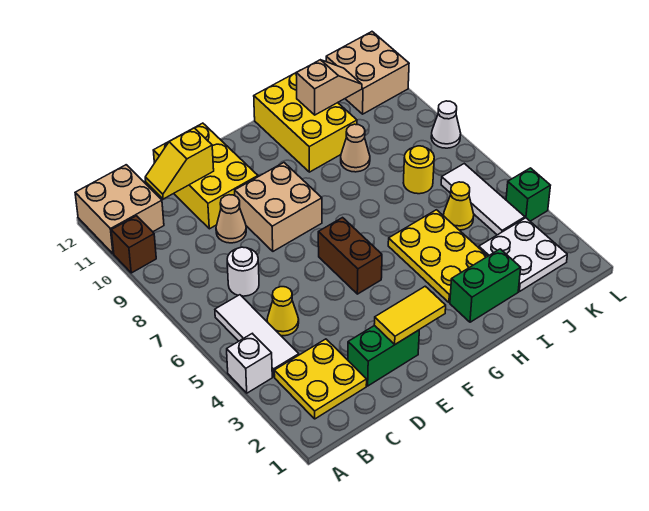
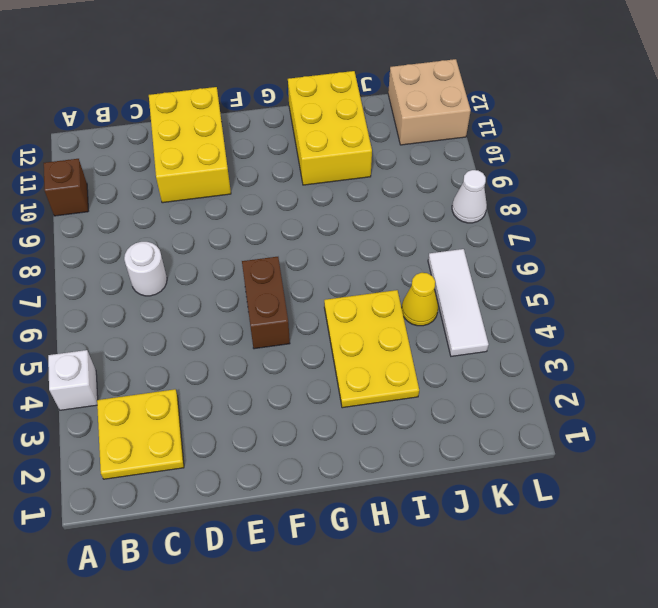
none -> tan brick A11:B12 level 1
none -> white tile B4:B6 level 1
none -> yellow cone C5 level 1

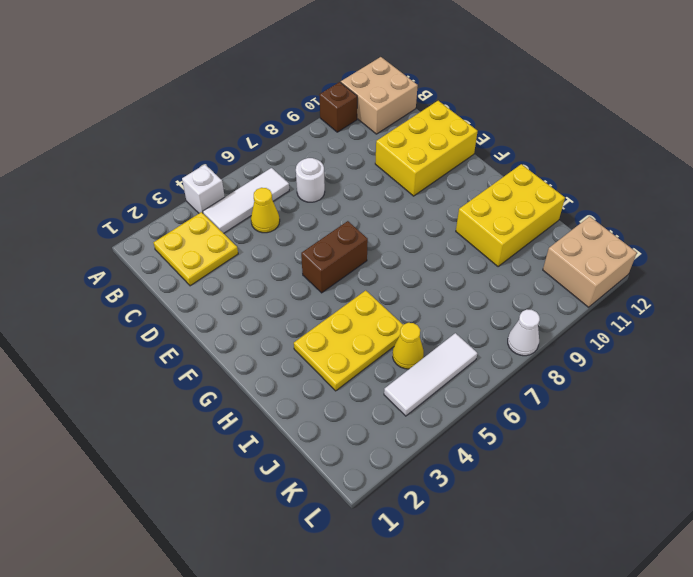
none -> green brick D2:E2 level 1
none -> tan cone D9 level 1
none -> tan brick E8:F9 level 1

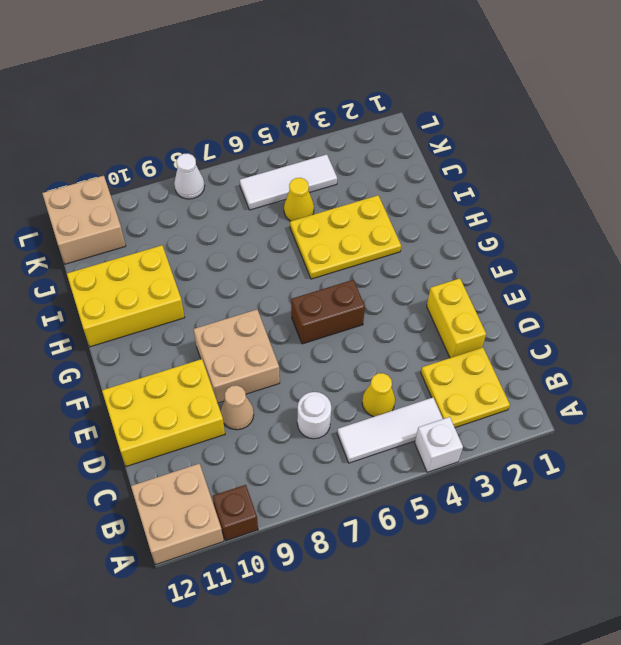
yellow brick D2:E2 level 1 -> green brick D2:E2 level 1
none -> green brick H2:I2 level 1
none -> tan cone I9 level 1
none -> white plate J2:K3 level 1

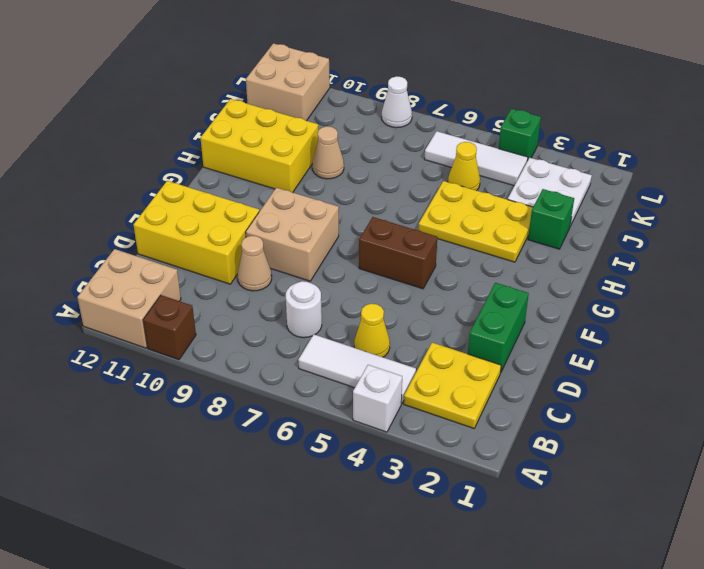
green brick I2 level 1 -> green brick H2:I2 level 1
none -> yellow round brick J7 level 1
none -> yellow slope C11:D11 level 2 top D
none -> yellow tile E2:F2 level 2

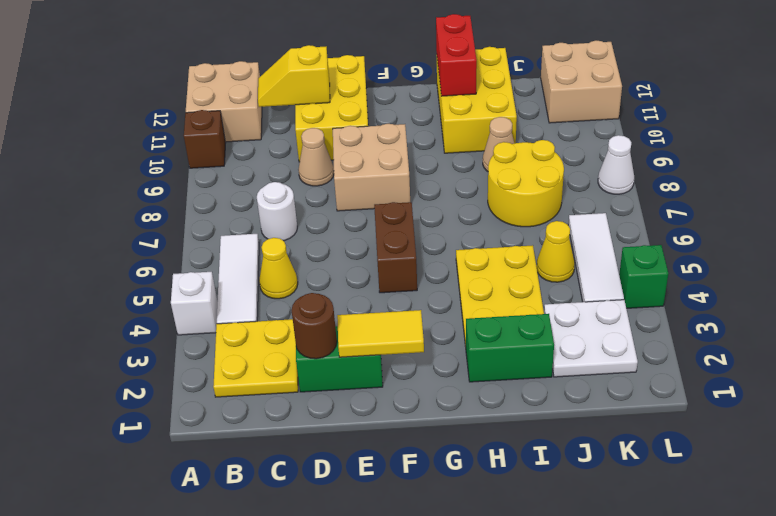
brown round brick D2 level 2 -> none
red brick H11:H12 level 2 -> none
yellow round brick I7:J8 level 1 -> yellow round brick J7 level 1
none -> tan slope I11:J11 level 2 top I

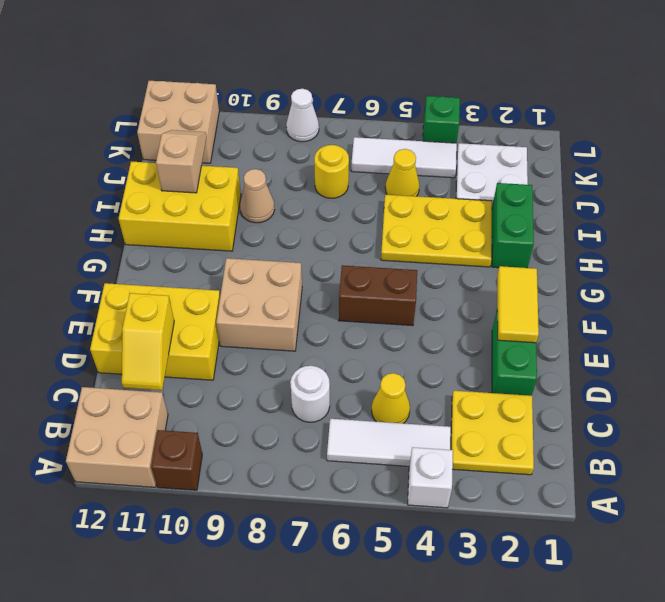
none -> tan cone D9 level 1

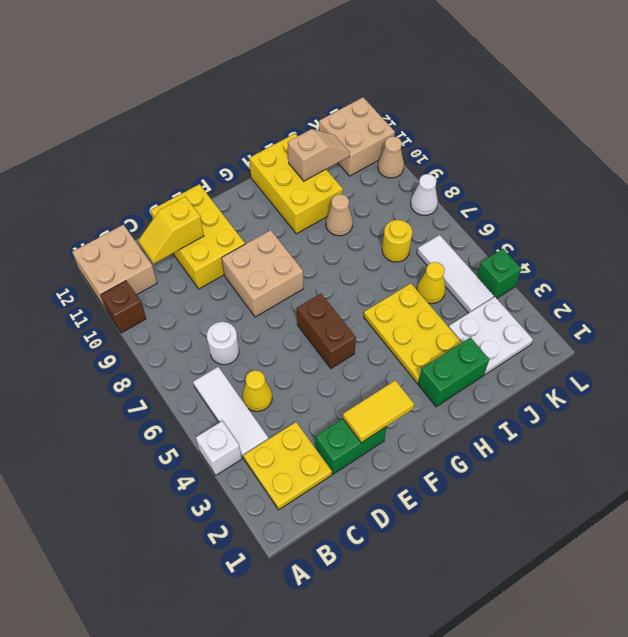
tan cone L10 level 1 -> tan cone D9 level 1

